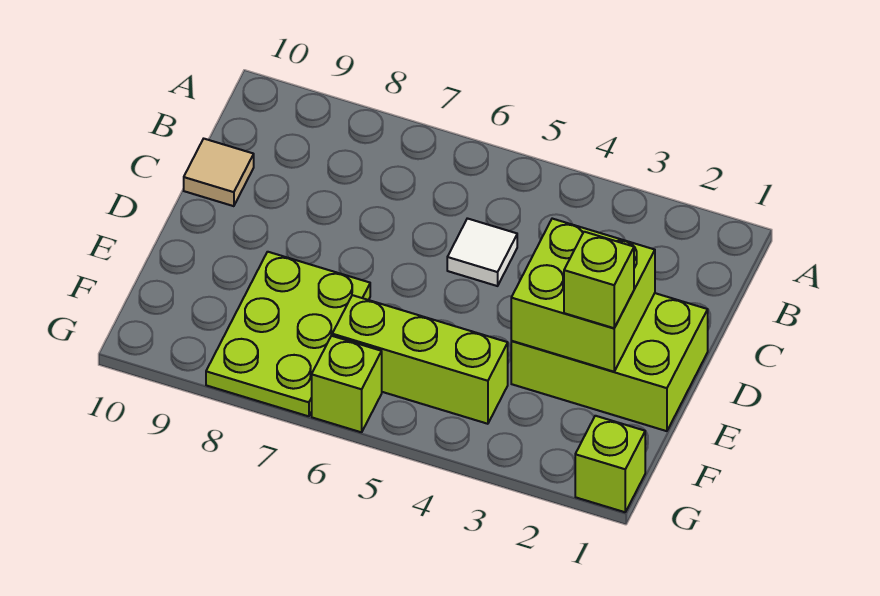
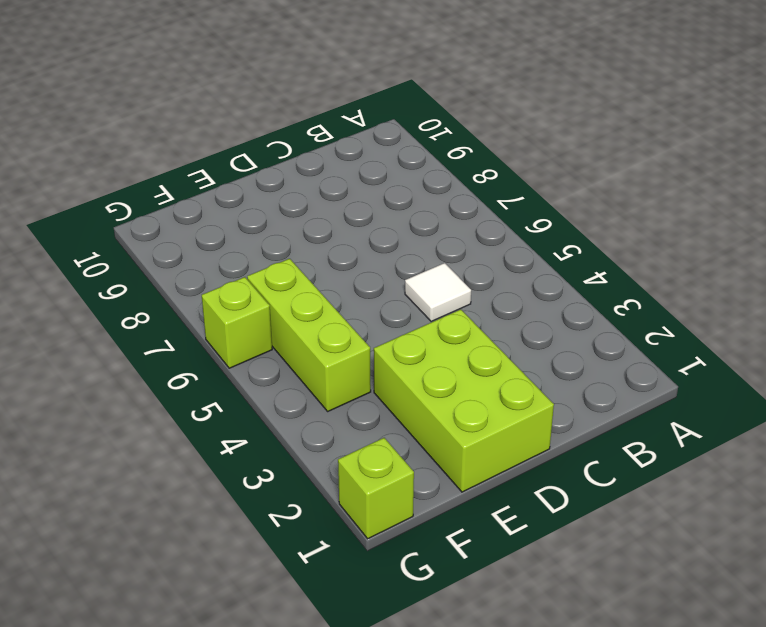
none -> tan tile C10 level 1
none -> lime plate E7:G8 level 1

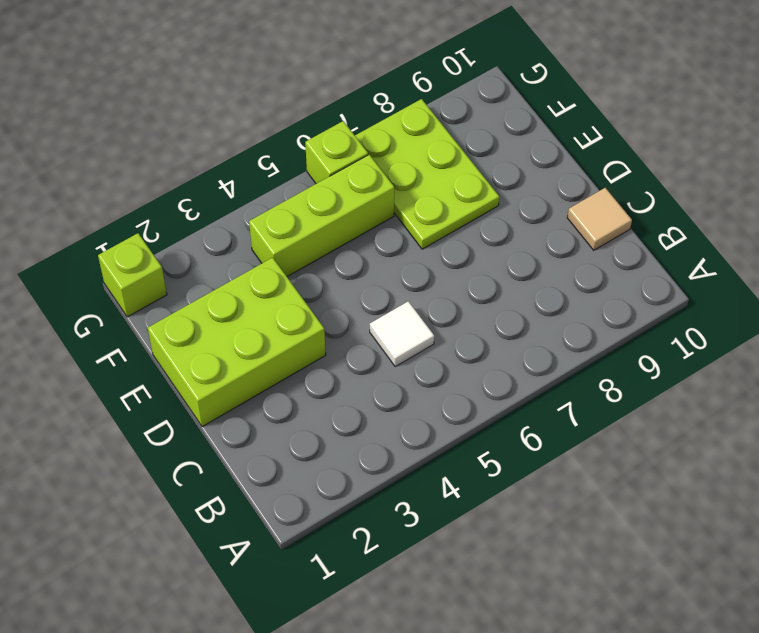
none -> lime brick D2:E3 level 2
none -> lime brick E2 level 3

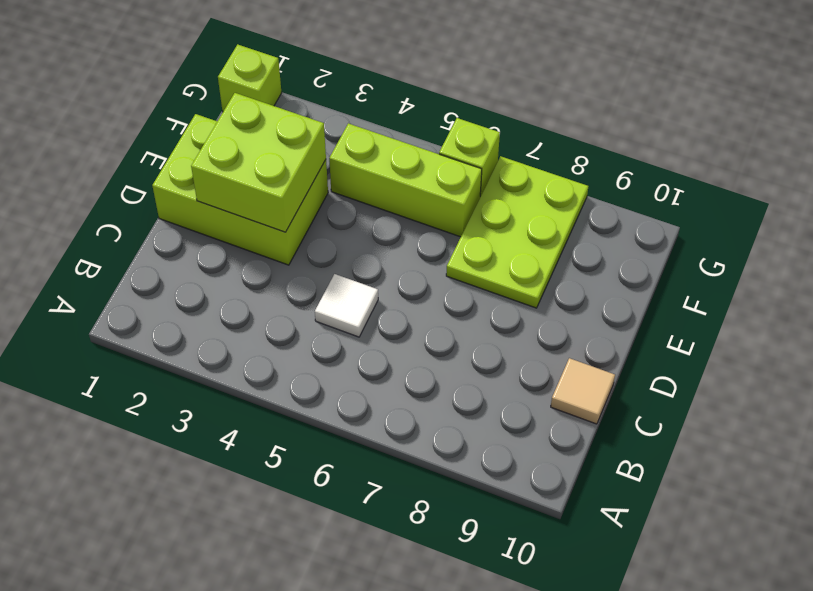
none -> lime brick E2 level 3

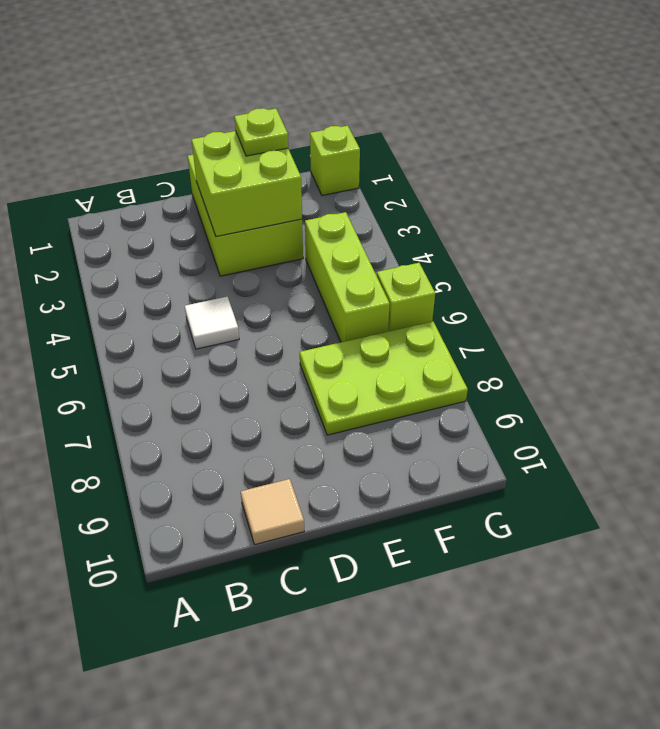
lime plate E2 level 3 -> lime brick E2 level 3

